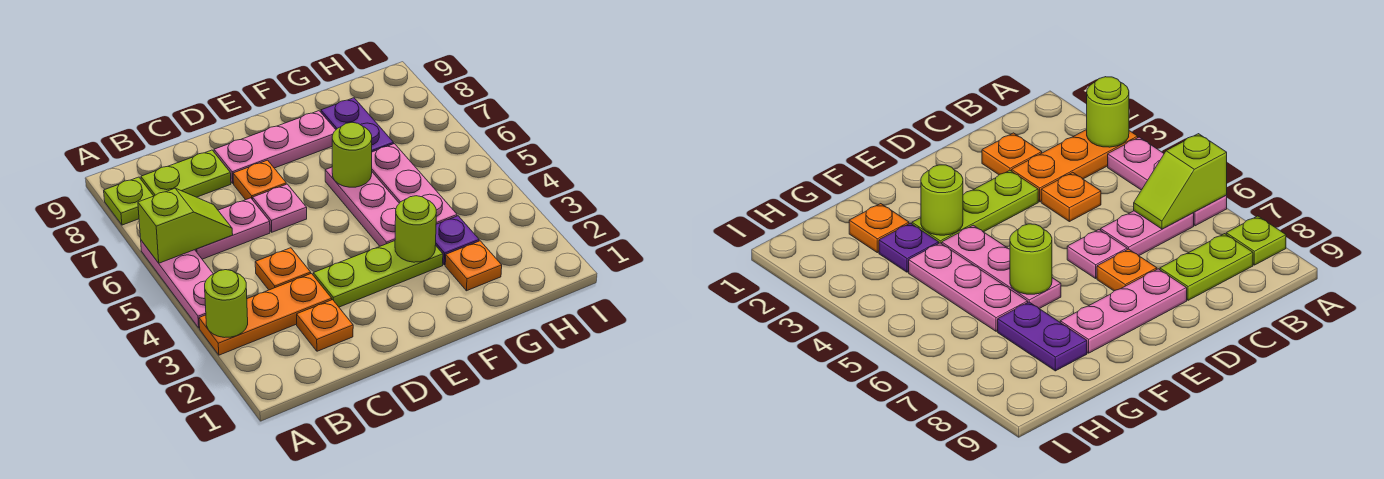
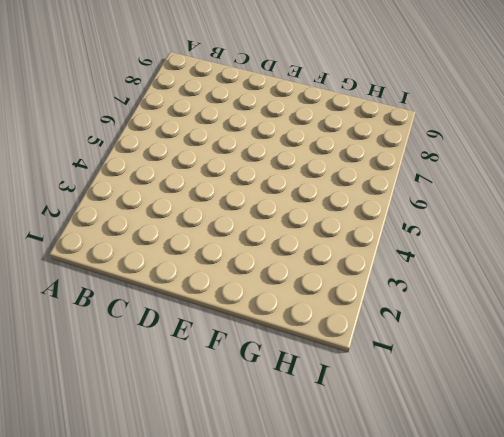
none -> orange plate A3:C3 level 1
none -> pink plate A4:A6 level 1
none -> lime plate A8 level 1

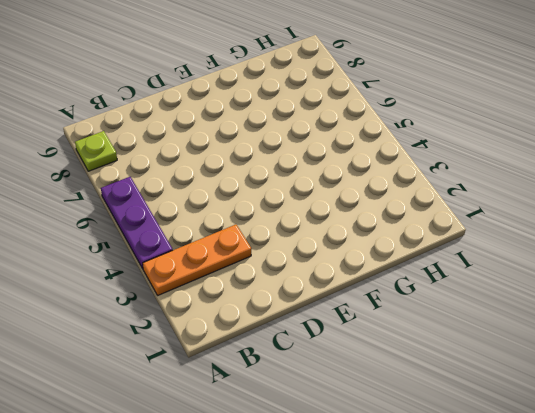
purple plate A4:A6 level 1 -> pink plate A4:A6 level 1
none -> pink plate B6:C6 level 1
none -> lime plate B8:C8 level 1
none -> orange plate C2 level 1

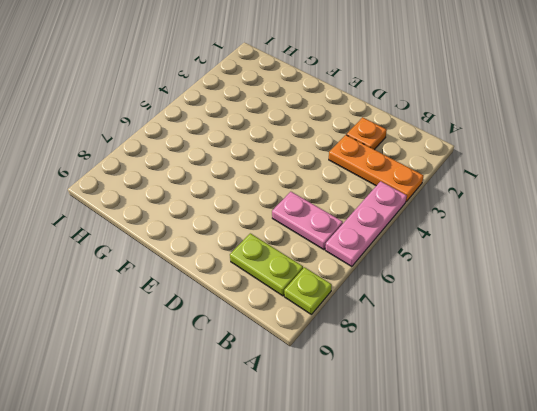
none -> orange plate C4 level 1
none -> lime plate D3:F3 level 1
none -> pink plate D6 level 1

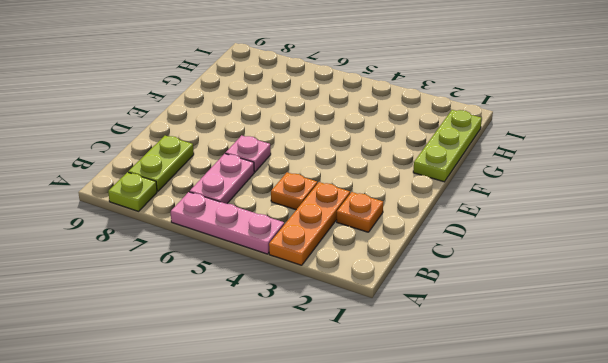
lime plate F1:H1 level 1 -> lime plate D3:F3 level 1
none -> orange plate D7 level 1
none -> pink plate D8:F8 level 1
none -> pink plate F4:F6 level 1

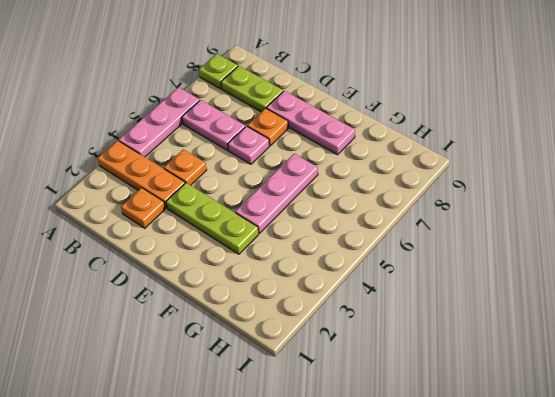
none -> orange plate G2 level 1
none -> purple plate G3 level 1
none -> pink plate G4:G6 level 1

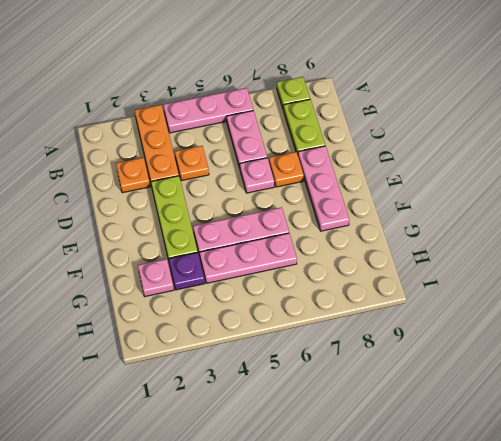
pink plate G2 level 1 -> orange plate G2 level 1
none -> purple plate G7:G8 level 1
none -> lime round brick A3 level 2
none -> lime slope A6:B6 level 2 top A

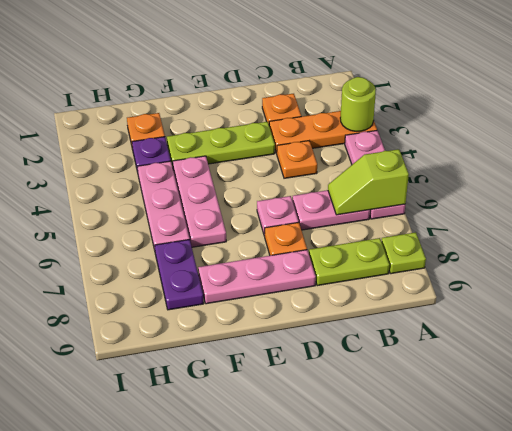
none -> lime round brick F3 level 2
none -> lime round brick F6 level 2

